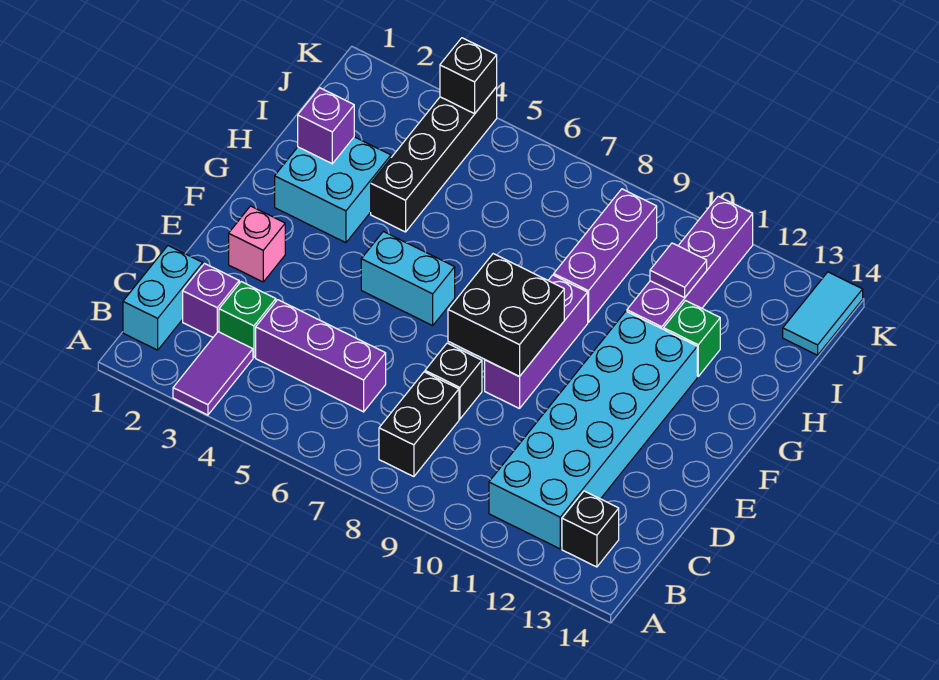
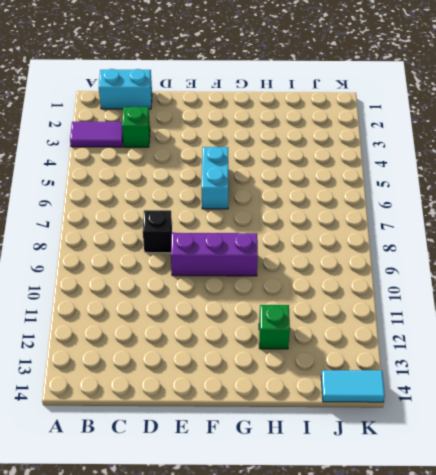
none -> black brick B8:C8 level 1
none -> cyan brick B11:G12 level 1
none -> black brick B13 level 1

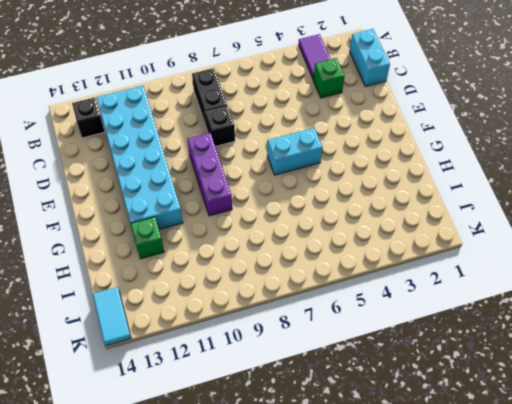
none -> purple brick C2 level 1
none -> purple brick C4:C6 level 1
none -> pink brick E2 level 1

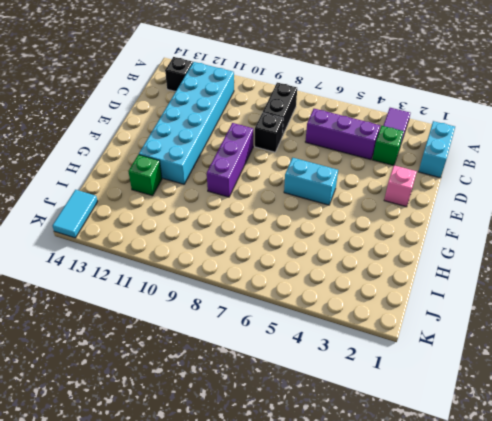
none -> purple brick C2 level 1
none -> cyan brick G2:H3 level 1
none -> black brick H4:K4 level 1

